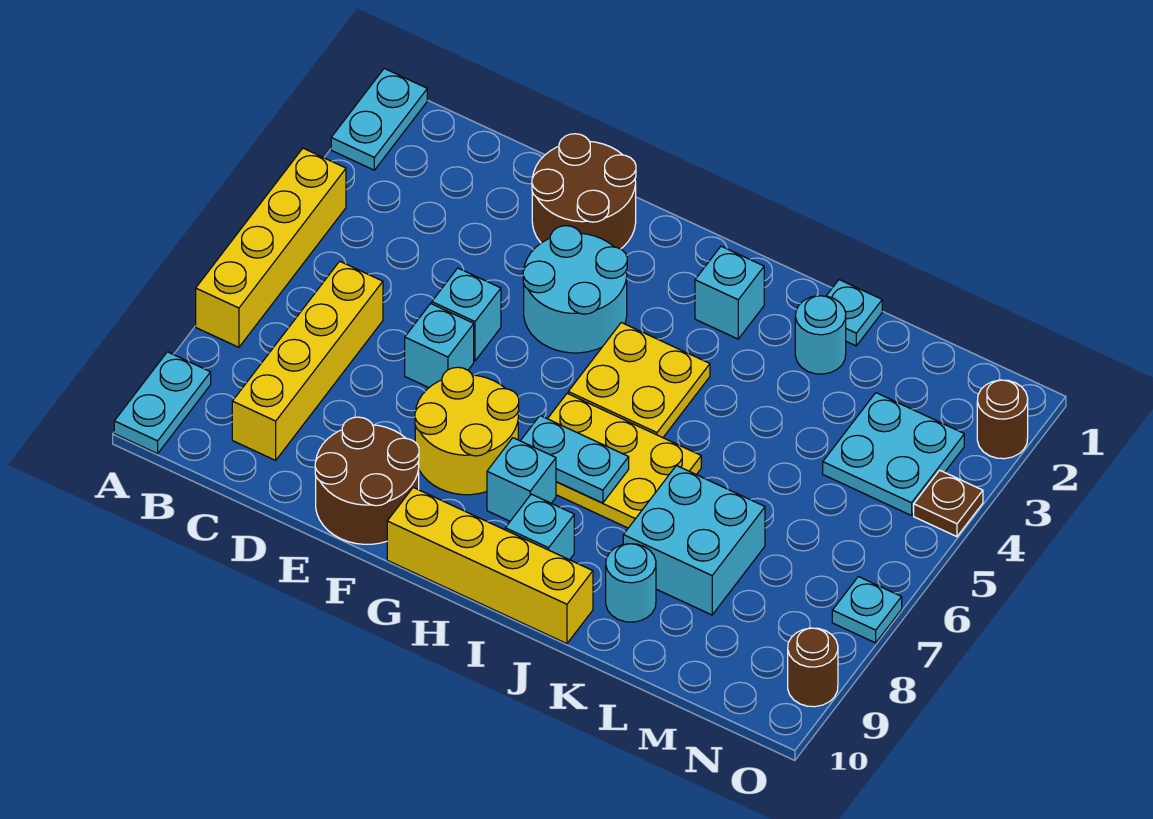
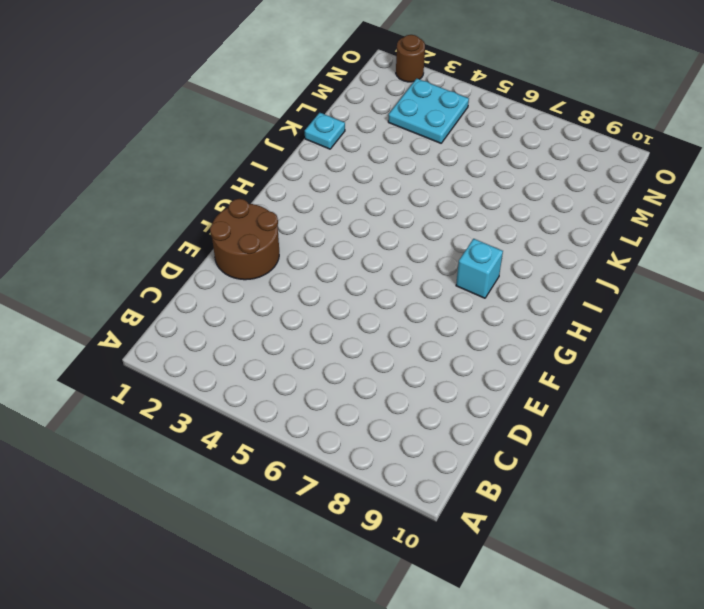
none -> cyan plate A1:A2 level 1
none -> yellow brick A4:A7 level 1
none -> cyan plate A9:A10 level 1

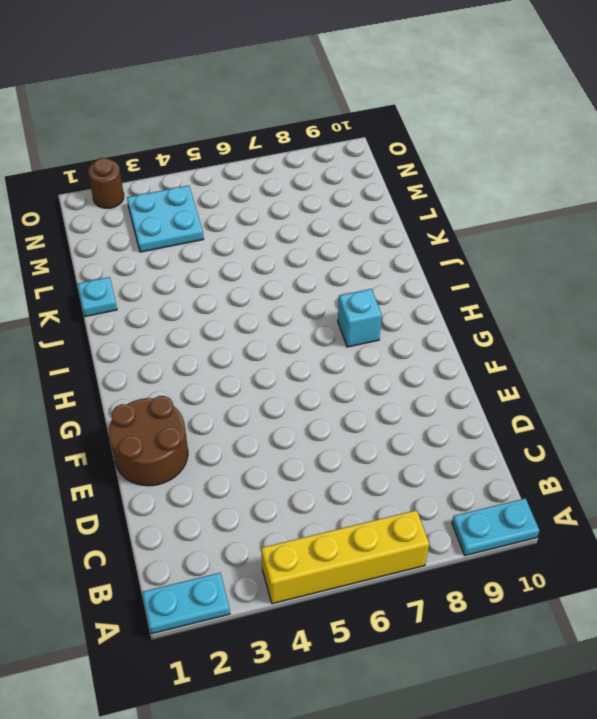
none -> yellow brick C6:C9 level 1
none -> cyan brick E5 level 1
none -> cyan brick E6 level 1

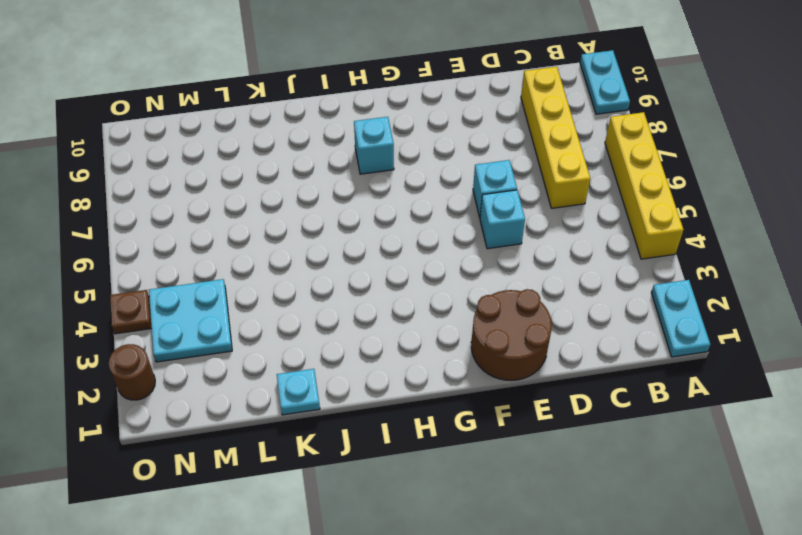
none -> brown round brick E9:F10 level 1
none -> cyan round brick F3:G4 level 1
none -> yellow round brick F7:G8 level 1

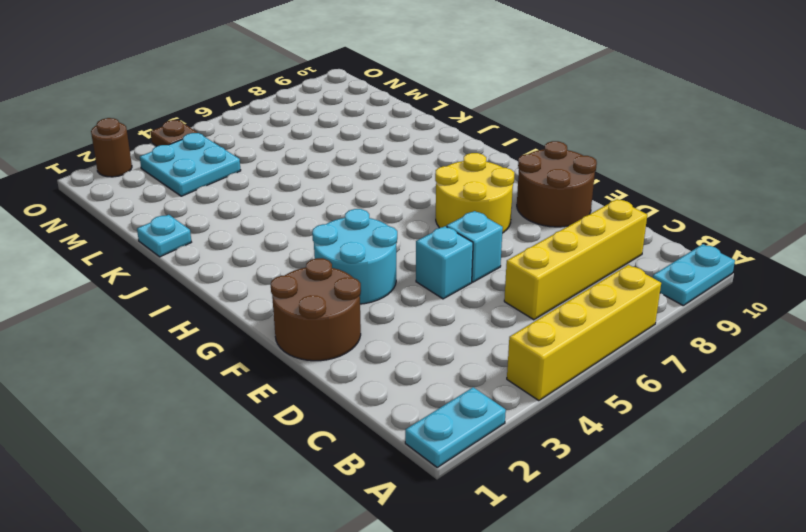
none -> yellow brick G10:J10 level 1
none -> yellow plate H4:I5 level 1
none -> yellow plate H6:J7 level 1

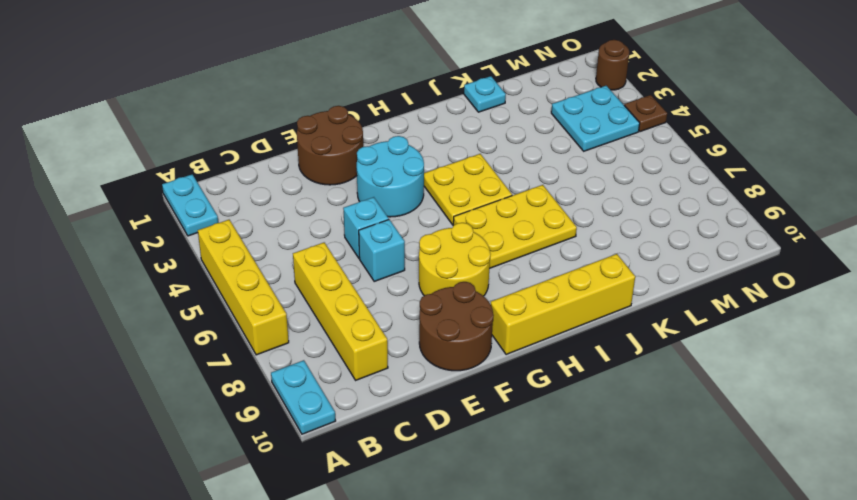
none -> cyan brick H8 level 1
none -> cyan brick I2 level 1
none -> cyan brick I9 level 1

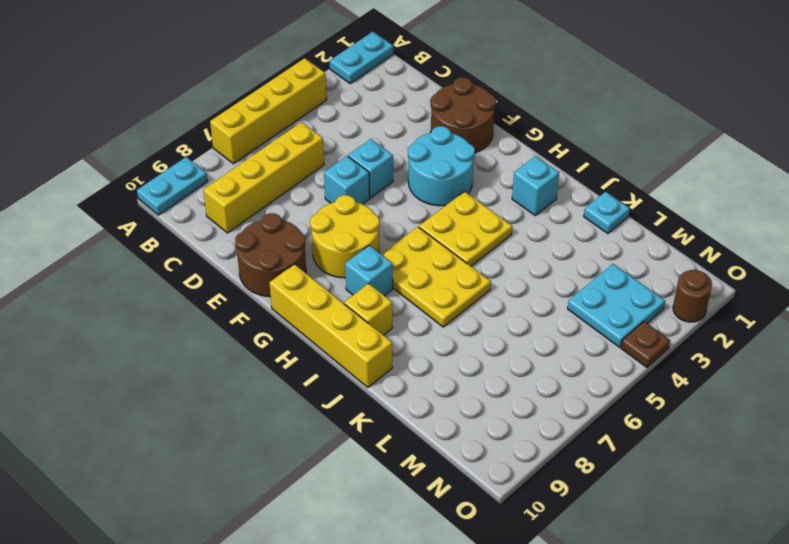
yellow brick I9 level 1 -> cyan brick I9 level 1
none -> cyan round brick K2 level 1
none -> cyan brick K7:L8 level 1
none -> cyan round brick K9 level 1

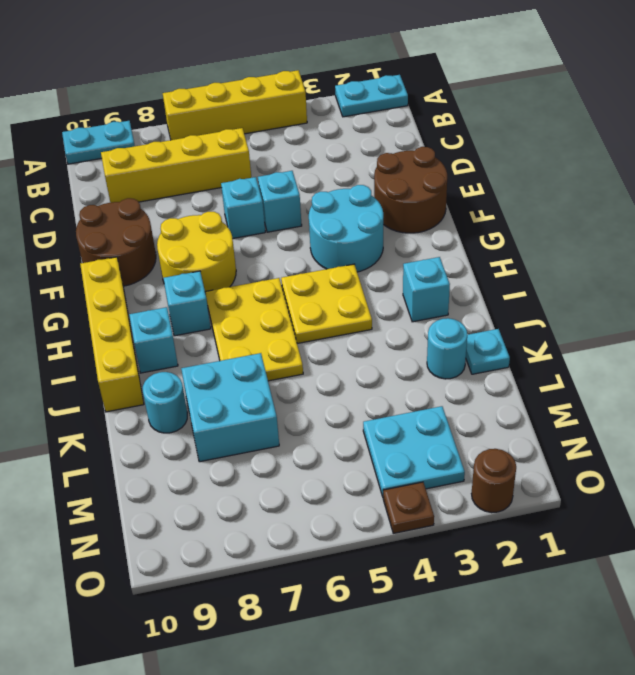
none -> cyan plate O7 level 1
none -> brown round brick O9 level 1
none -> cyan plate H7:I7 level 2

